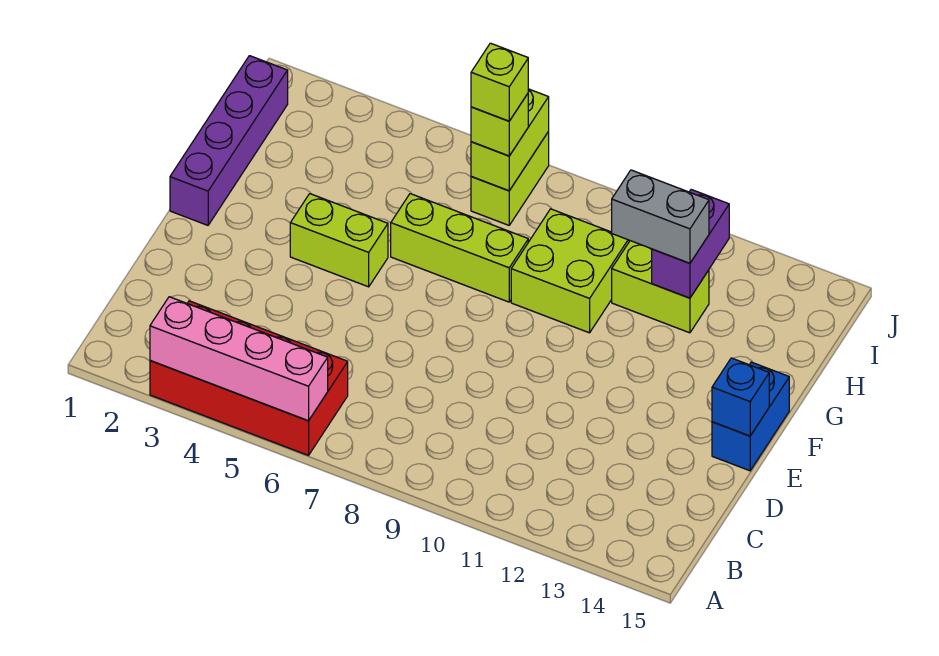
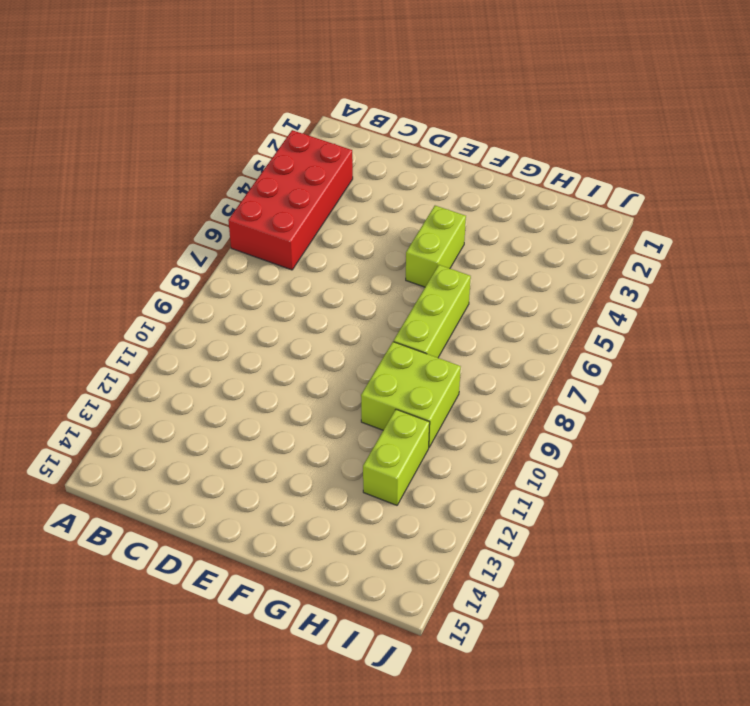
none -> blue brick E15:F15 level 1
none -> purple brick F1:I1 level 1
none -> lime brick I7:J7 level 1

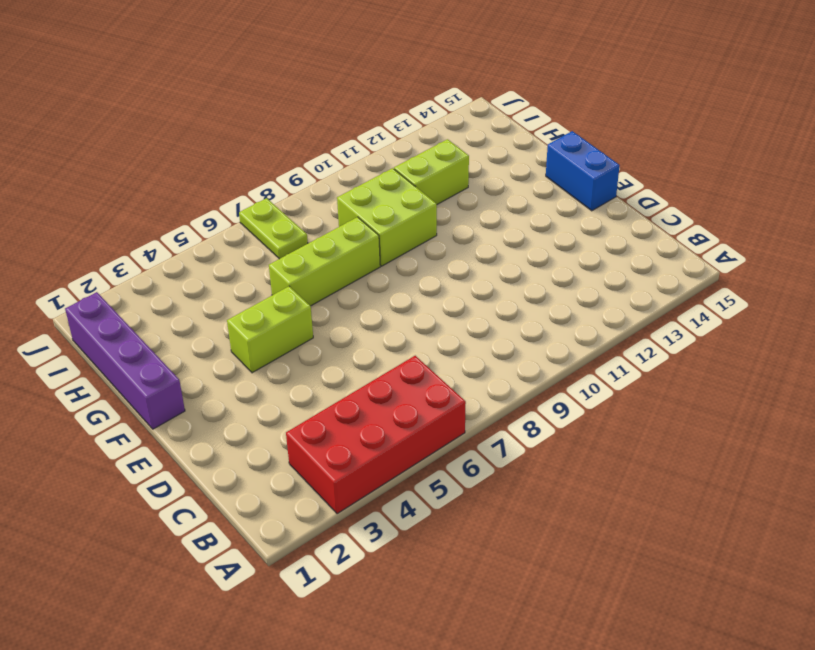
lime plate I7:J7 level 1 -> lime brick I7:J7 level 1
none -> pink brick A3:A6 level 2
none -> blue brick E15 level 2
none -> purple brick H12:I12 level 2

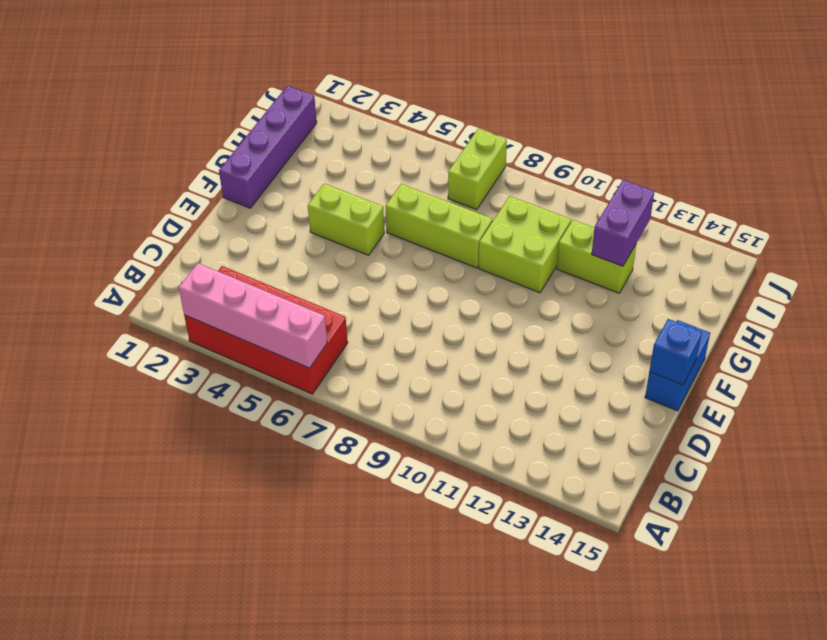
none -> lime brick I7:J7 level 2
none -> grey brick H11:H12 level 3
none -> lime brick I7 level 3

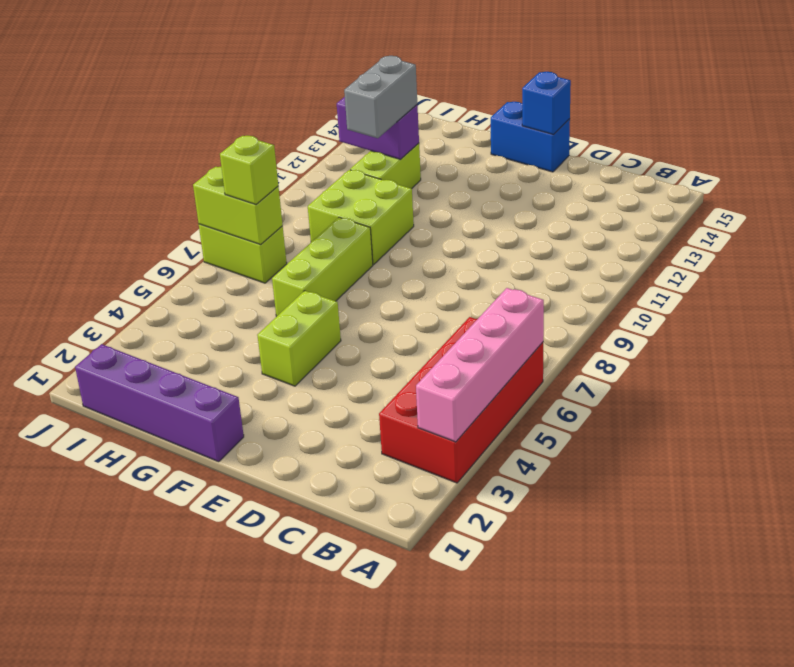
none -> lime brick I7 level 4

